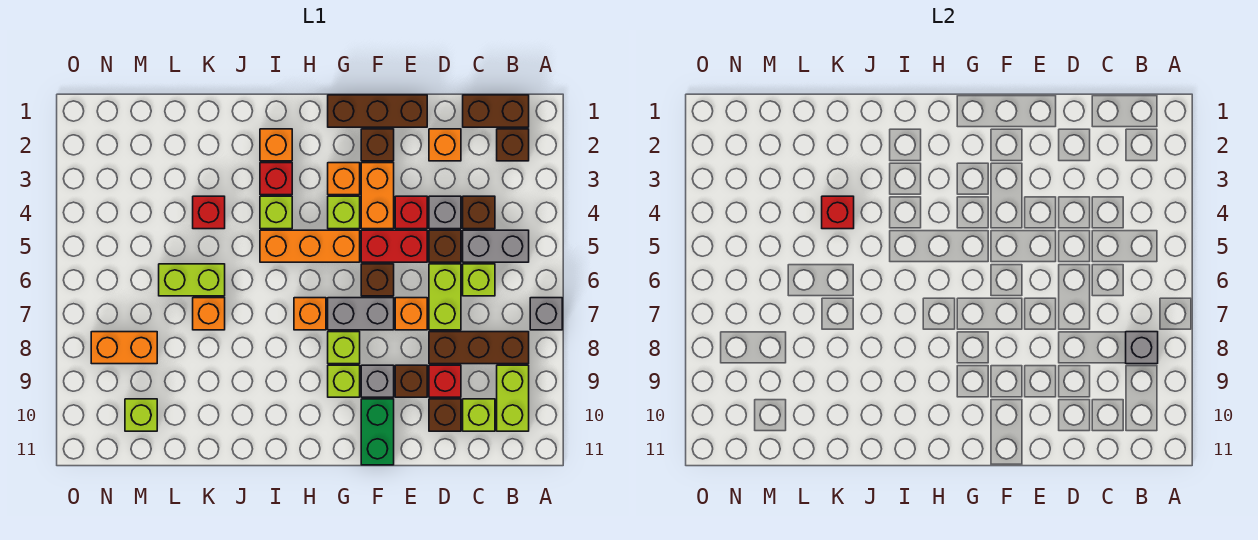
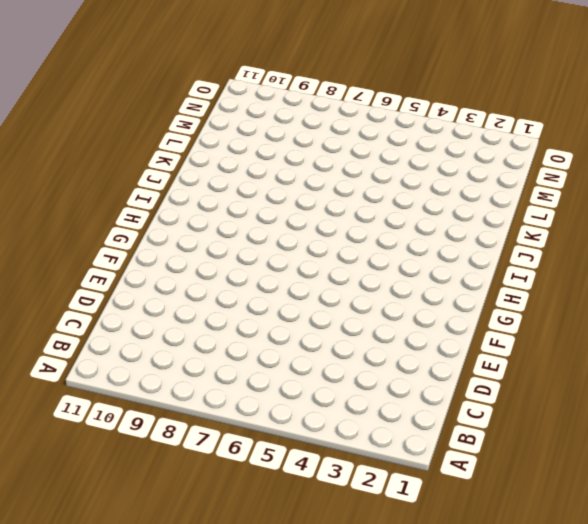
none -> grey brick A7 level 1
none -> brown brick B1:C1 level 1
none -> brown brick B2 level 1
none -> grey brick B5:C5 level 1

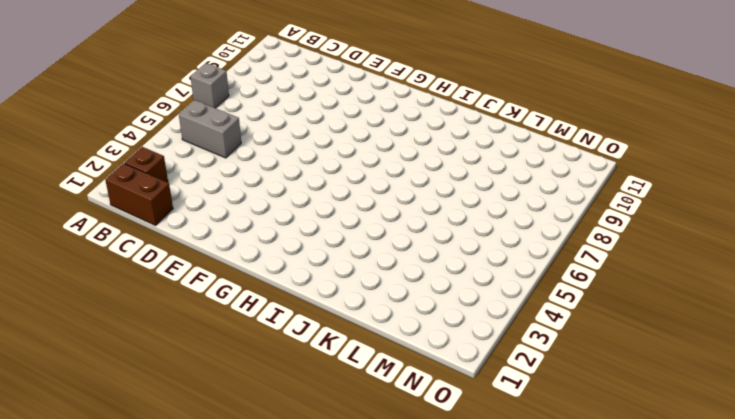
none -> brown brick B8:D8 level 1
none -> lime brick B9:B10 level 1
none -> brown brick C4 level 1
none -> lime brick C6 level 1

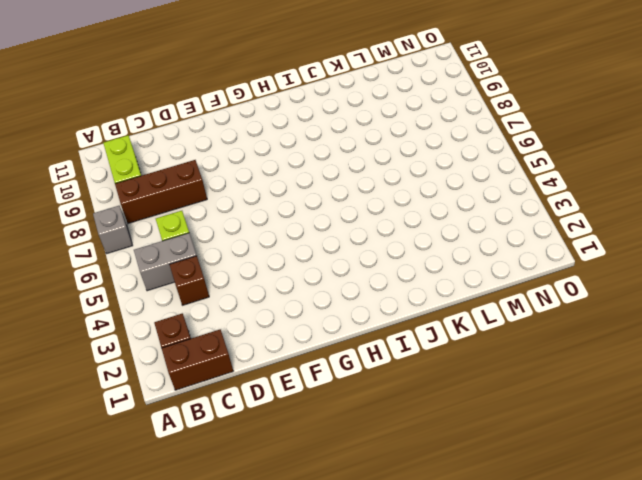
none -> lime brick C10 level 1
none -> orange brick D2 level 1
none -> grey brick D4 level 1
none -> brown brick D5 level 1

